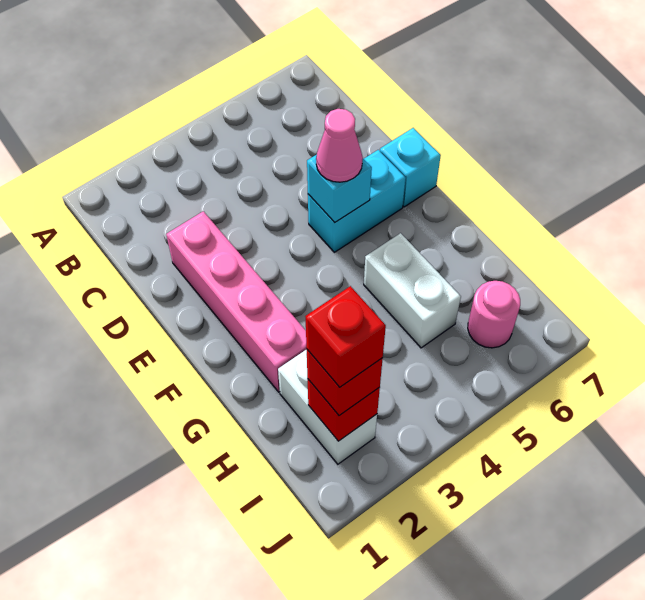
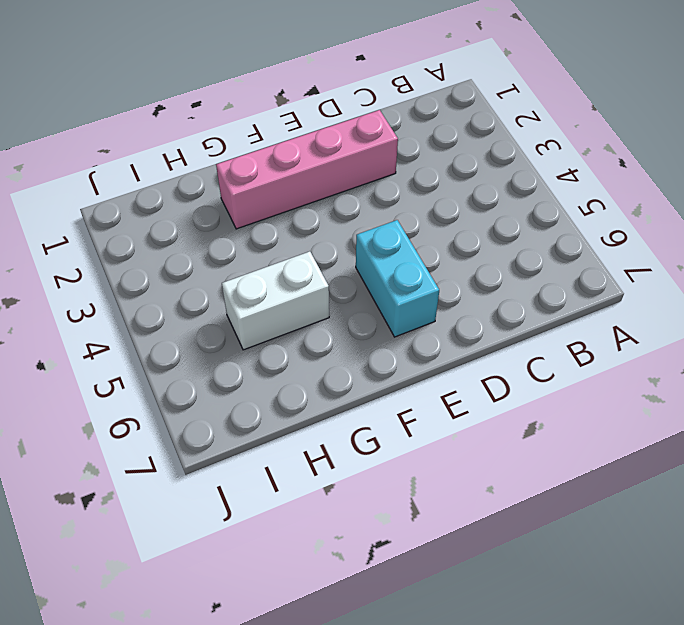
none -> cyan brick E7 level 1
none -> white brick H2:I2 level 1

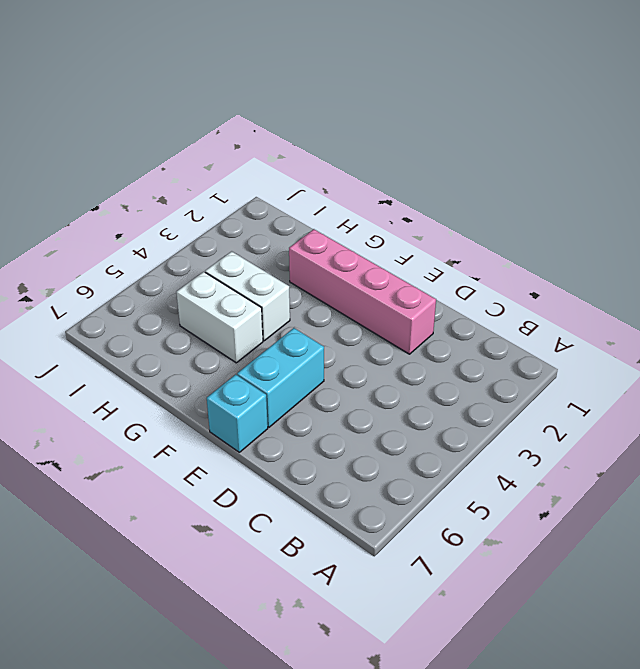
white brick G4:H4 level 1 -> white brick H2:I2 level 1
none -> pink round brick I6 level 1
none -> cyan brick E5 level 2

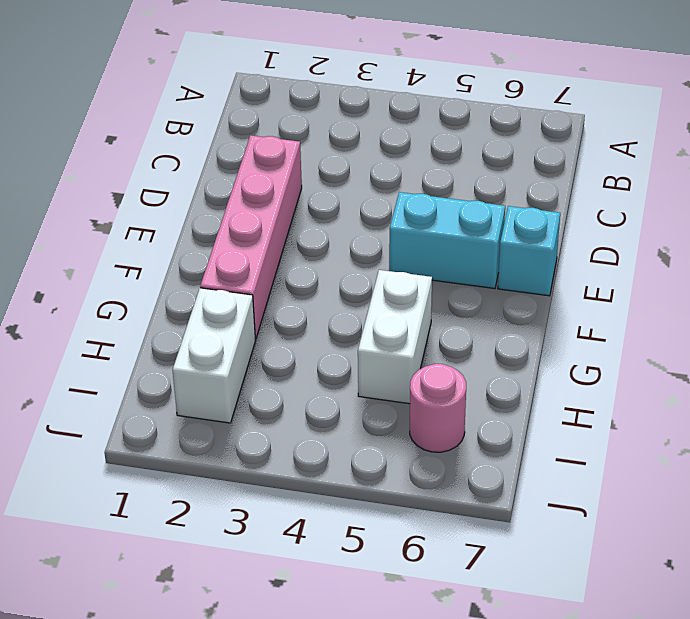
none -> cyan brick E5 level 2
none -> red brick I2 level 2

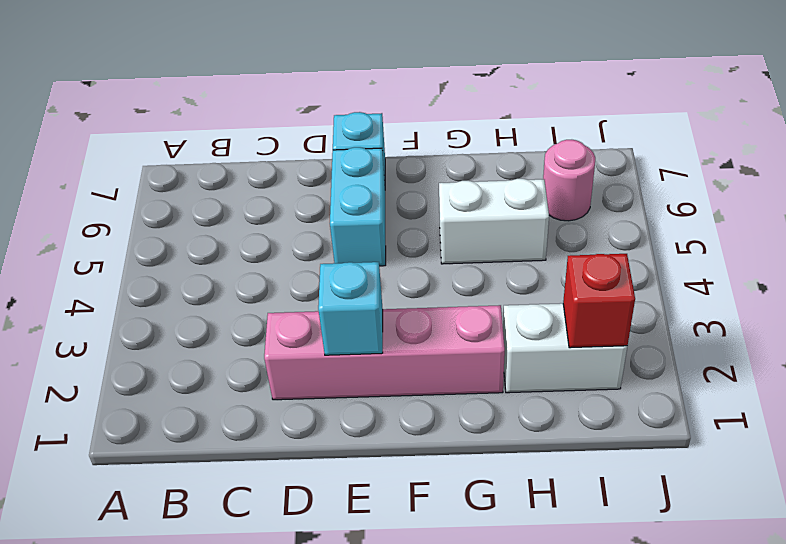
cyan brick E2 level 2 -> cyan brick E5 level 2
none -> pink cone E5 level 3
none -> red brick I2 level 3

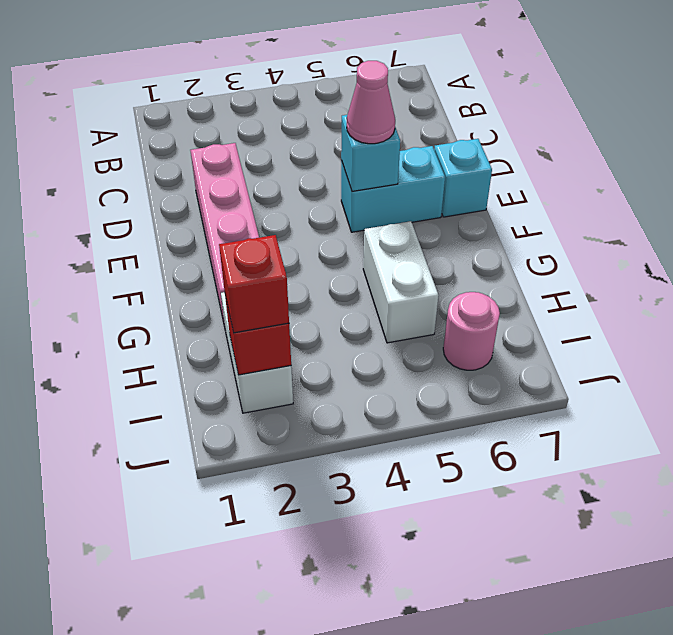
none -> red brick I2 level 4

